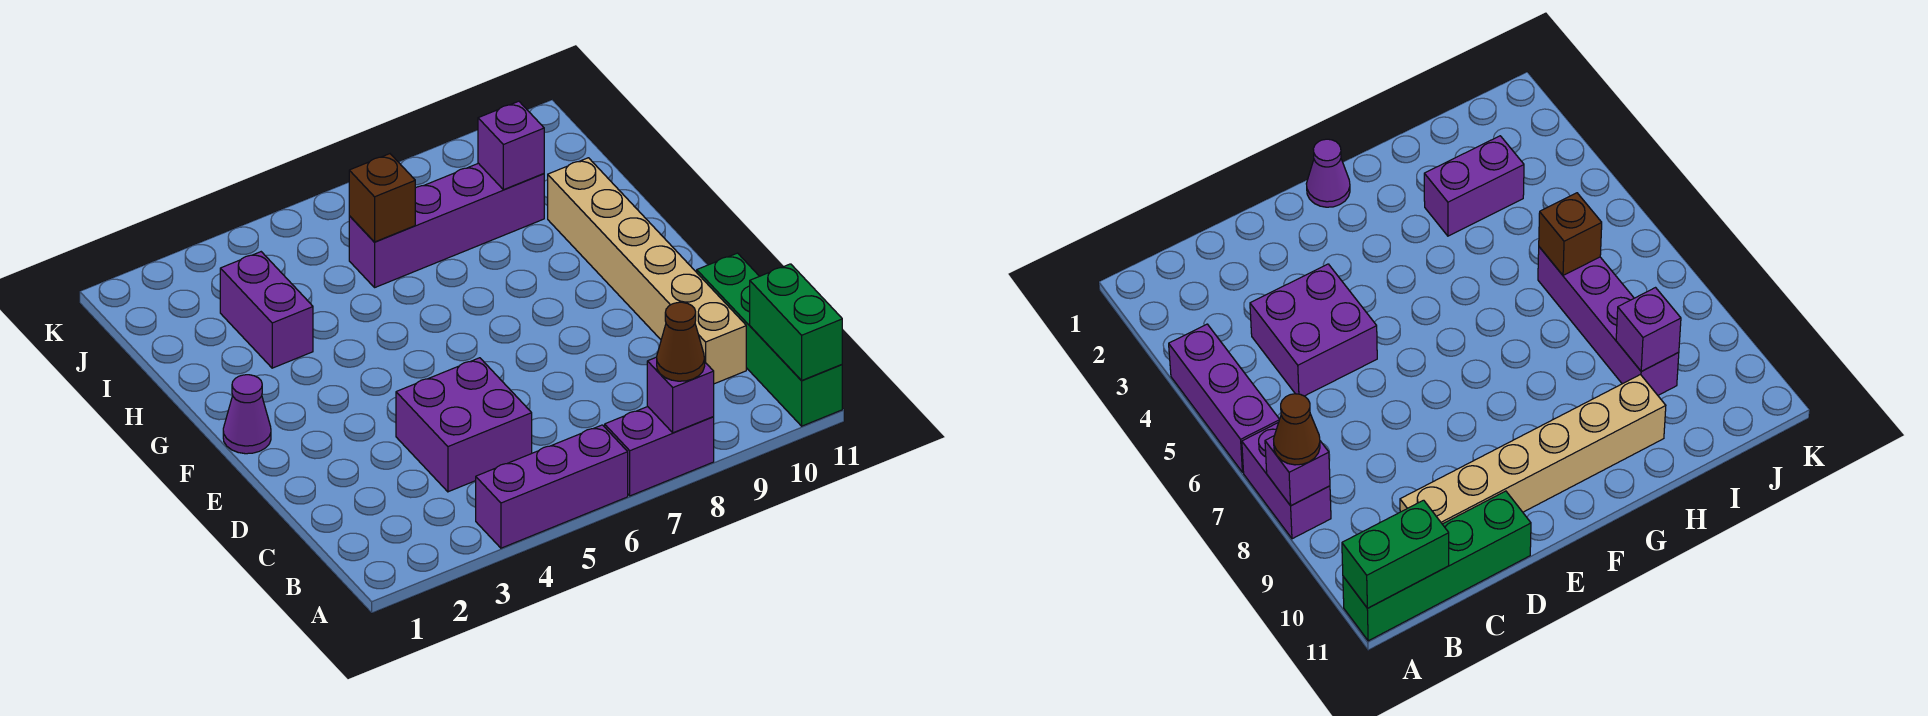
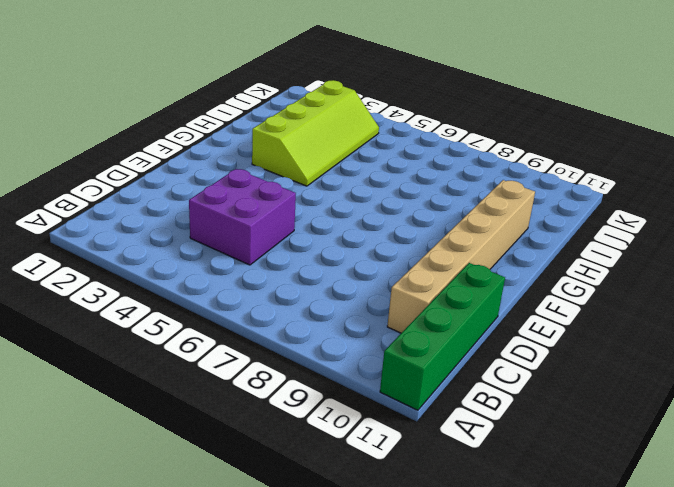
lime slope G3:J4 level 1 top 3 -> purple brick H3:I3 level 1
none -> purple brick A4:A6 level 1
none -> purple brick A7:A8 level 1
none -> purple cone F1 level 1

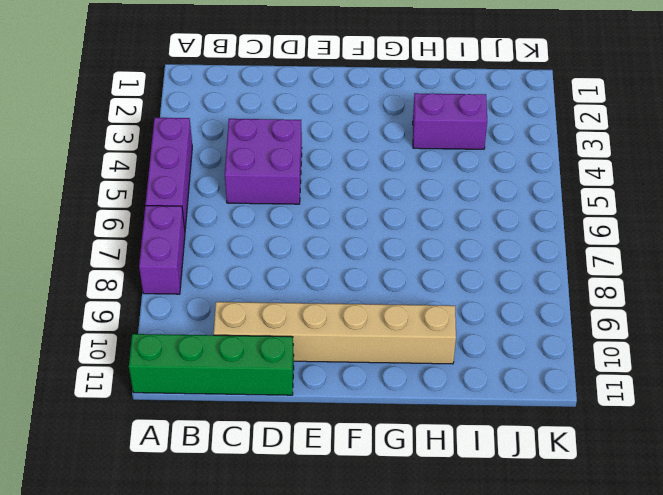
none -> purple cone F1 level 1
none -> purple brick I6:I9 level 1
none -> purple brick A8 level 2

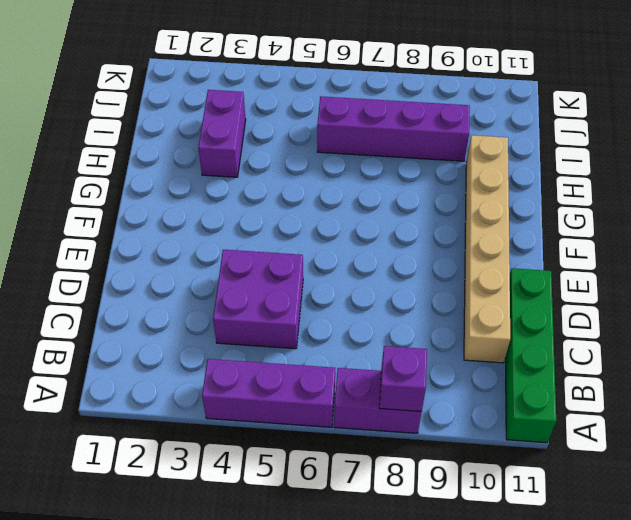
none -> purple cone F1 level 1
none -> green brick A11:B11 level 2
none -> brown brick I6 level 2

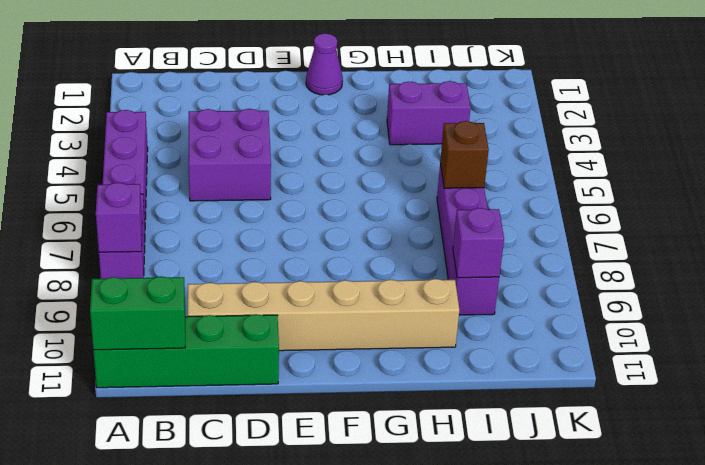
none -> brown cone A8 level 3

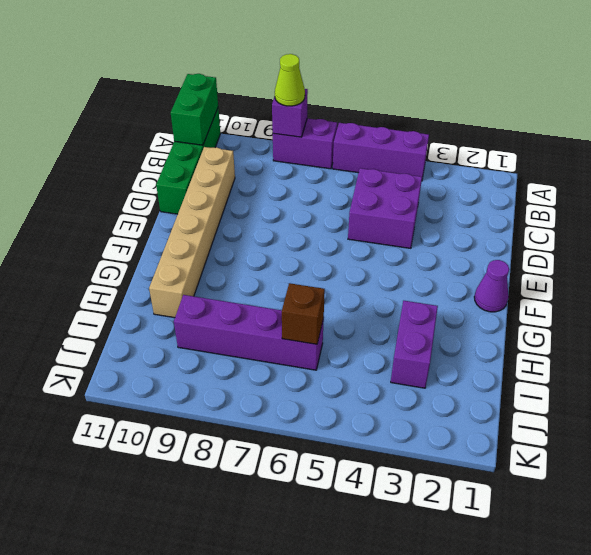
lime cone A8 level 3 -> brown cone A8 level 3
none -> purple brick I9 level 2

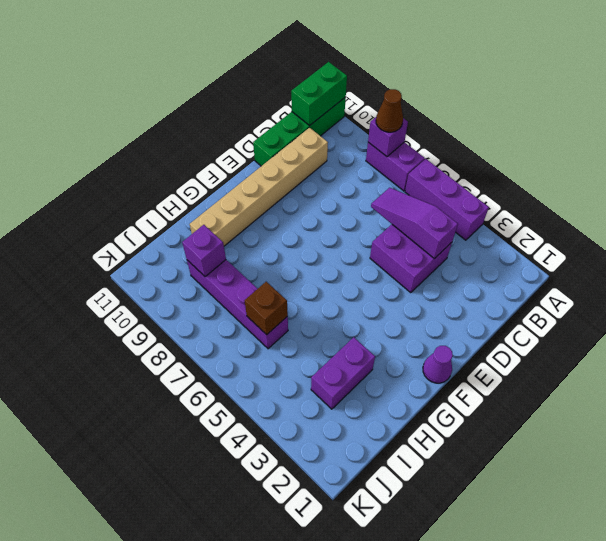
purple slope C4:C6 level 2 top 4 -> none

